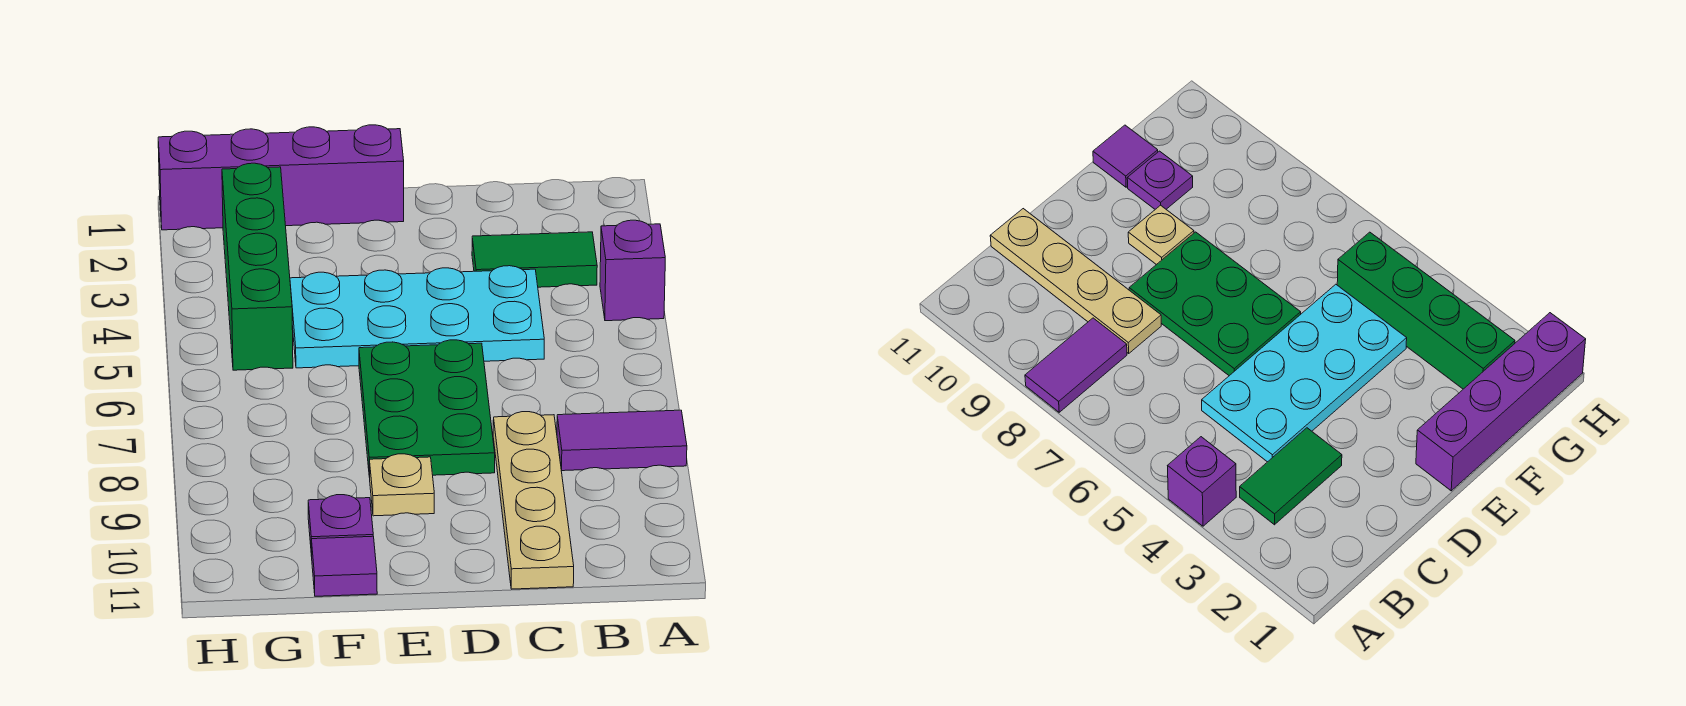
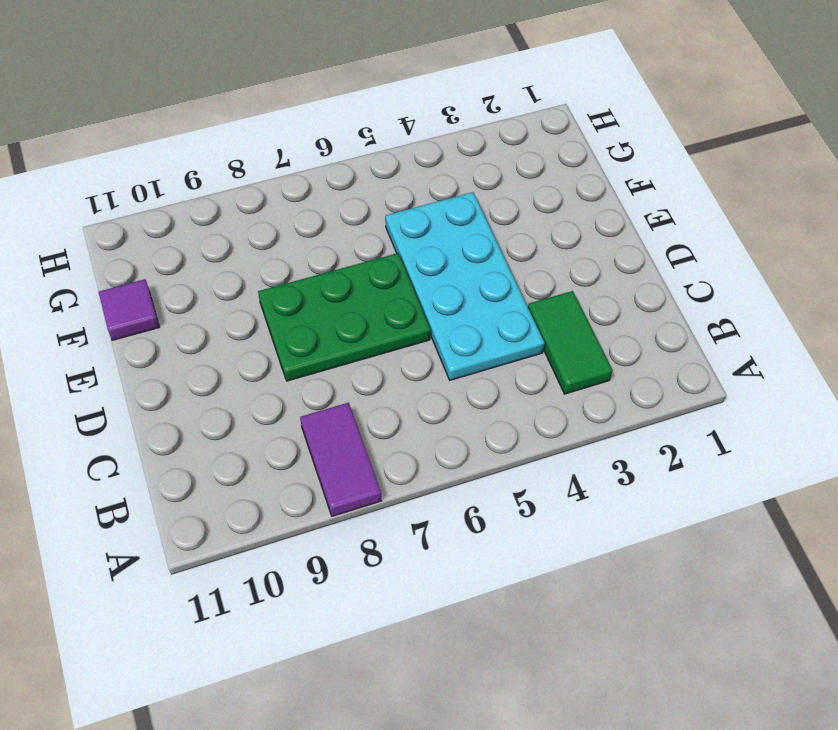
none -> purple brick A4 level 1
none -> tan plate C8:C11 level 1

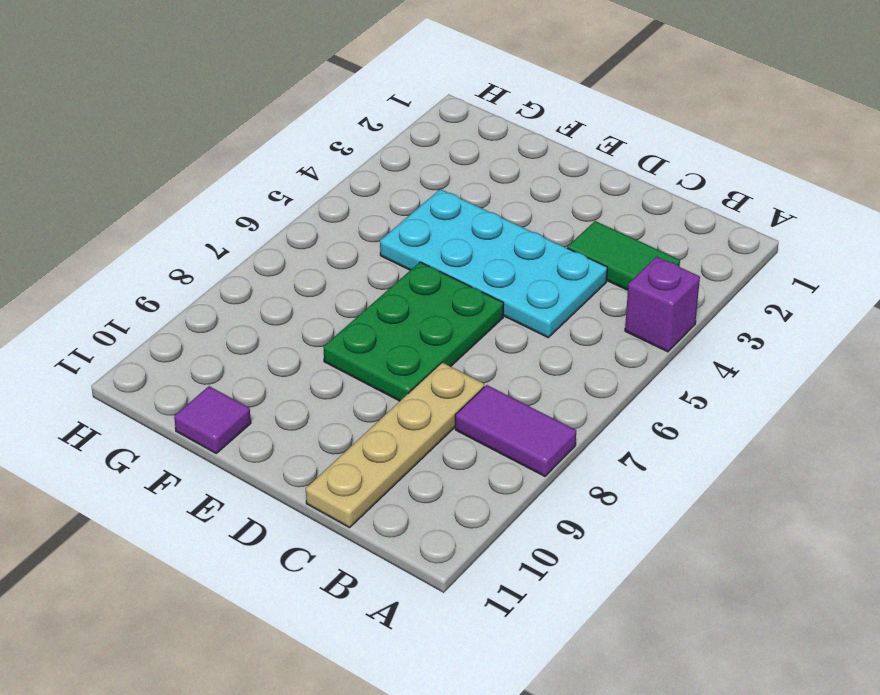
none -> purple brick E1:H1 level 1
none -> tan plate E9 level 1

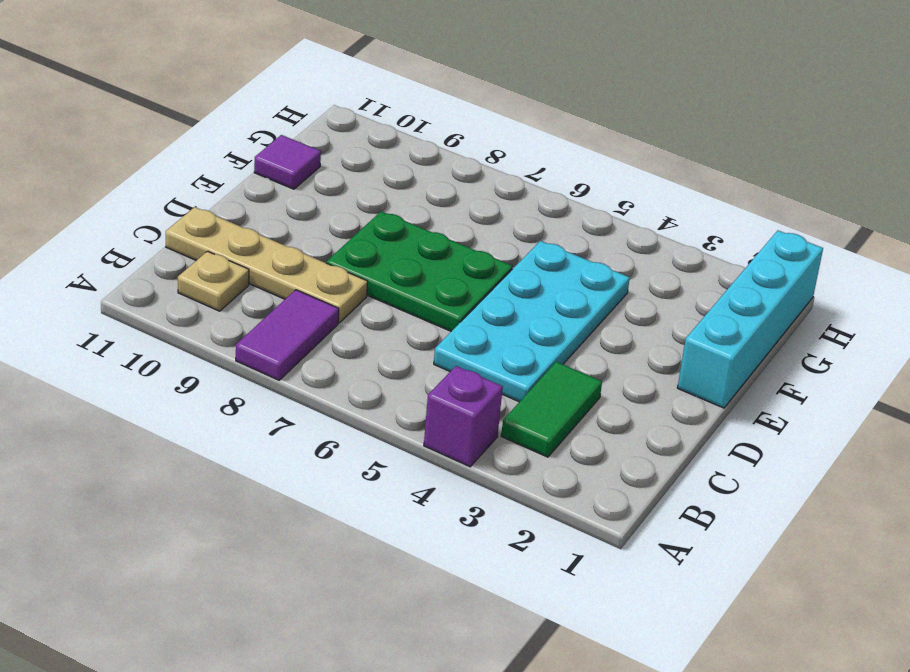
tan plate B10 level 1 -> tan plate E9 level 1
cyan brick E1:H1 level 1 -> purple brick E1:H1 level 1
none -> purple plate F10 level 1
none -> green brick G2:G5 level 1

